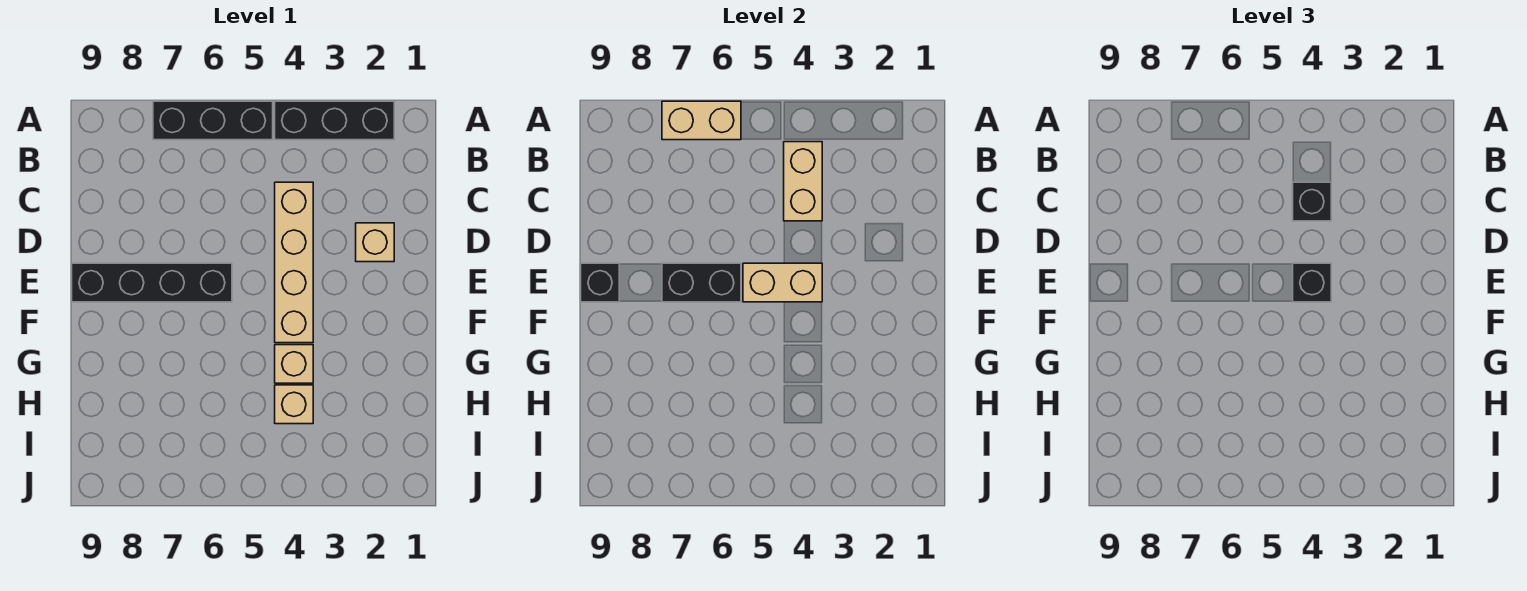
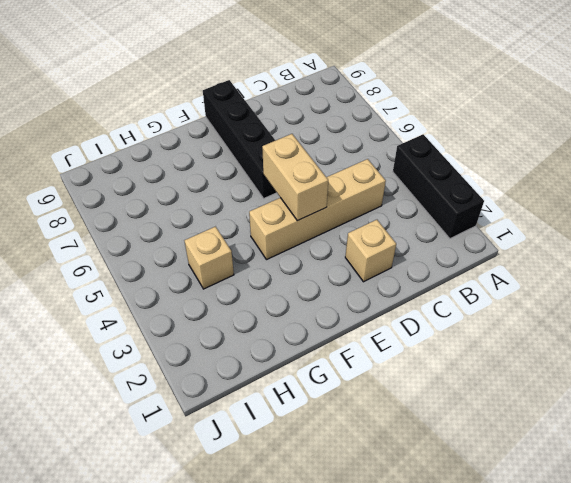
none -> black brick A5:A7 level 1
none -> tan brick G4 level 1
none -> tan brick A6:A7 level 2

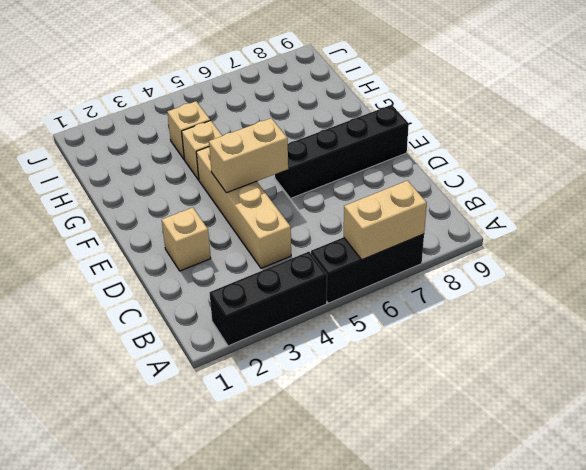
none -> tan brick B4:C4 level 2
none -> black brick E6:E7 level 2
none -> black brick E9 level 2

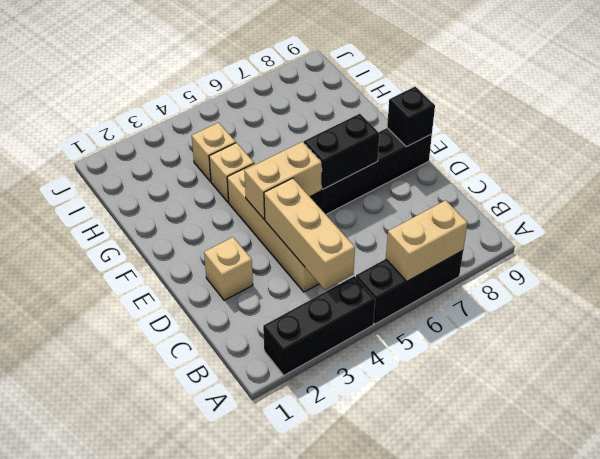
tan brick B4:D4 level 2 -> tan brick B4:C4 level 2
none -> black brick C4 level 3
none -> black brick E4 level 3

